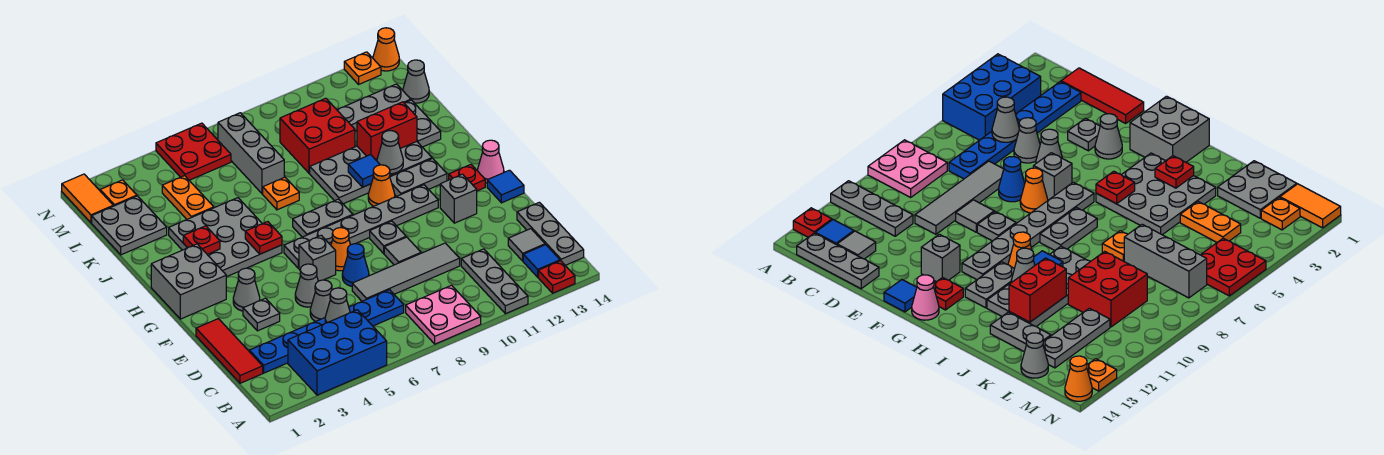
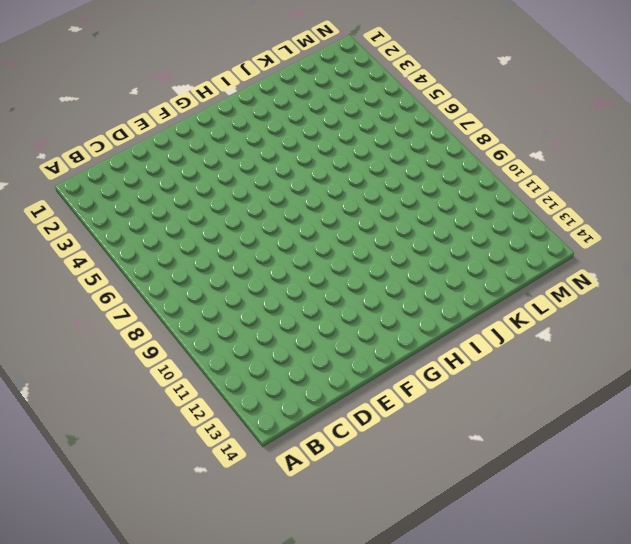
none -> blue brick A3:B5 level 1
none -> pink plate A8:B9 level 1
none -> grey plate A11:C11 level 1
none -> red plate A13 level 1

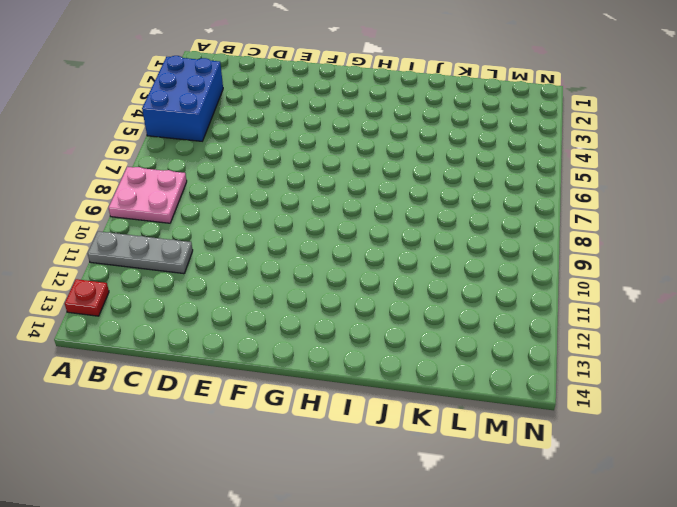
none -> blue tile B13 level 1
none -> grey plate B14:D14 level 1
none -> red tile C1:E1 level 1
none -> blue plate C2:C7 level 1

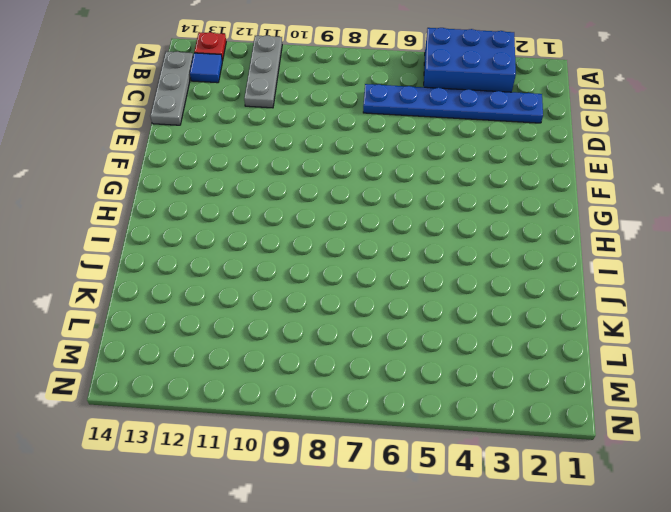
none -> pink plate A8:B9 level 1
none -> red tile C1:E1 level 1
none -> grey tile C13 level 1
none -> grey cone D5 level 1

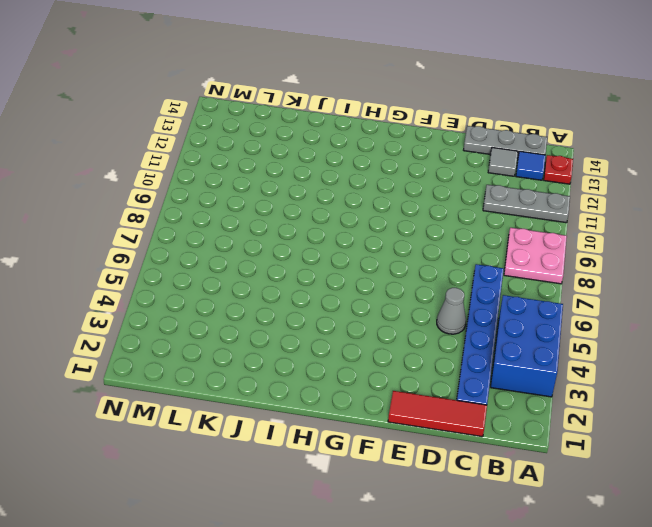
none -> grey tile D7:D10 level 1
none -> grey plate E3 level 1
none -> grey cone E5 level 1
none -> blue cone E7 level 1

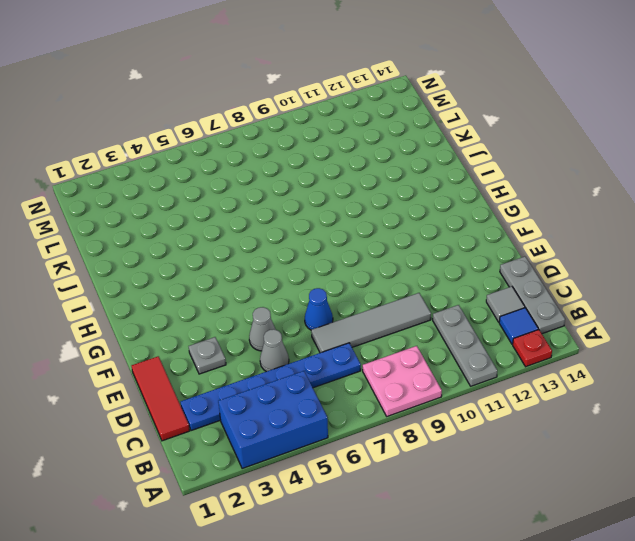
none -> grey tile E9 level 1
none -> grey cone F3 level 1
none -> grey brick F6 level 1
none -> orange cone F7 level 1

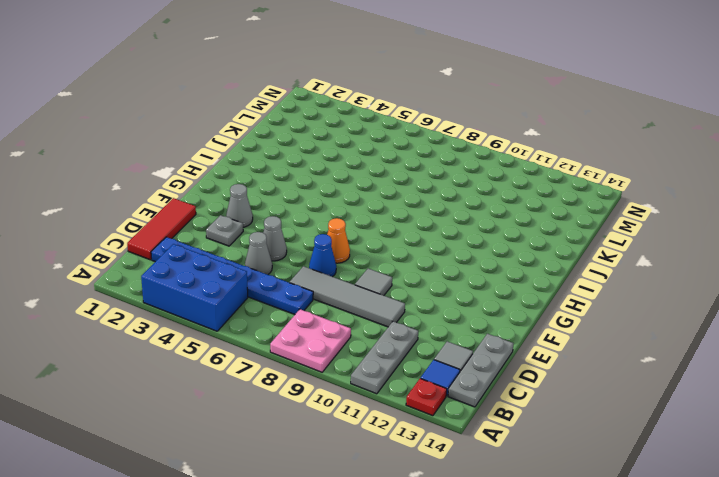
none -> grey brick F6 level 1
none -> grey plate F9 level 1
none -> grey brick F12 level 1
none -> blue tile F14 level 1

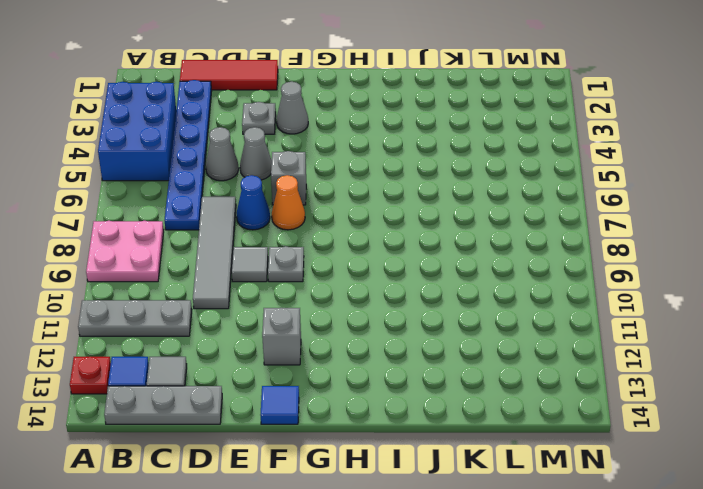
none -> grey brick G1:H2 level 1
none -> grey plate G6:G11 level 1
none -> red plate G13 level 1
none -> pink cone G14 level 1

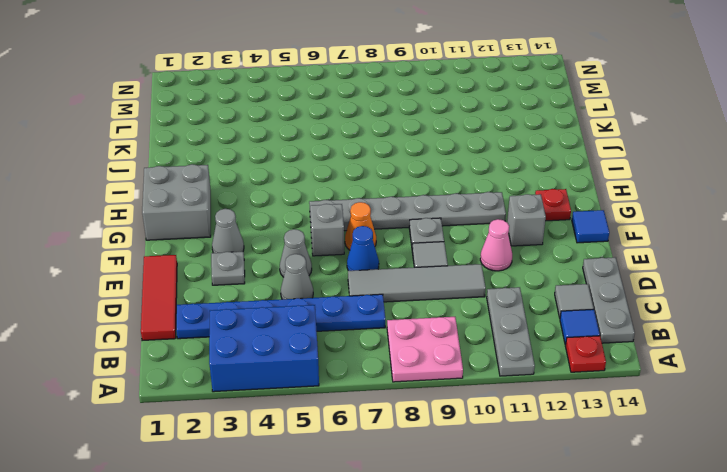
pink cone E11 level 1 -> pink cone G14 level 1
none -> grey plate H3:J5 level 1
none -> grey plate H7:H8 level 1
none -> orange cone H10 level 1
none -> grey plate H11:H12 level 1

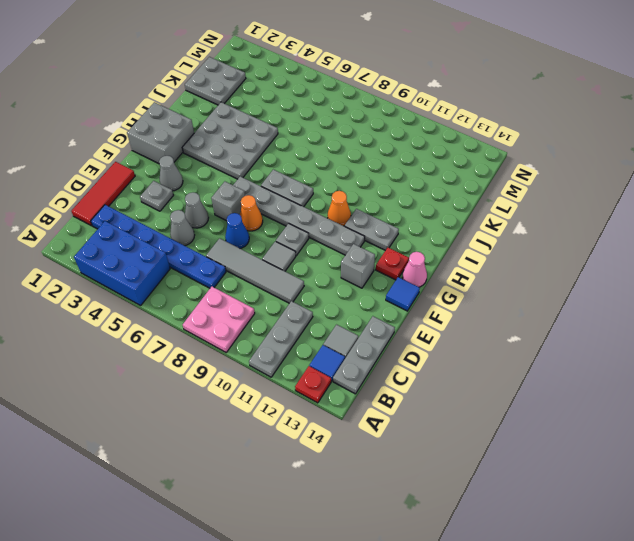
none -> grey plate I9:J12 level 1
none -> orange plate J7 level 1
none -> grey plate J13:K13 level 1
none -> orange plate K4:L4 level 1

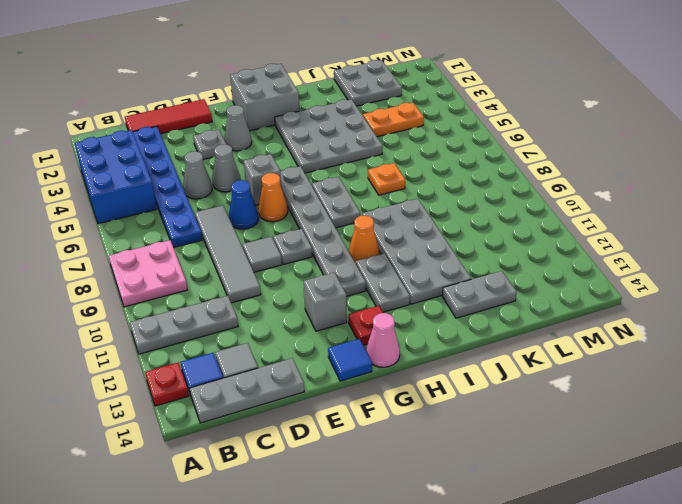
none -> grey brick K7:M7 level 1
none -> red brick K9:L10 level 1
none -> grey plate L11:L13 level 1
none -> grey cone L14 level 1

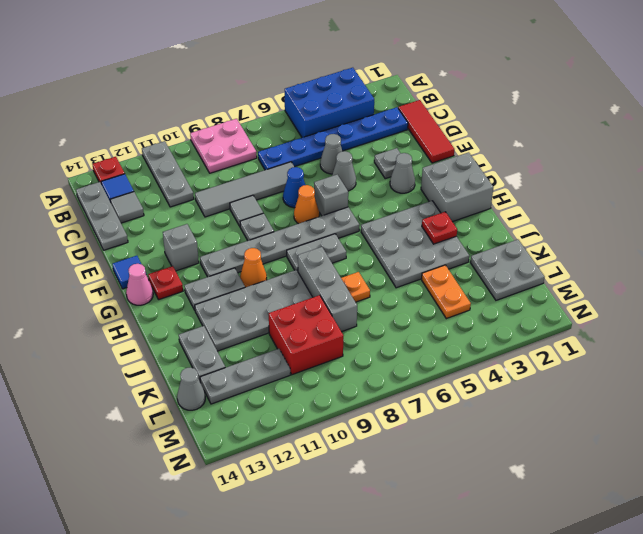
grey brick I8:K8 level 1 -> grey brick K7:M7 level 1
none -> orange tile M1:N1 level 1
none -> orange plate M2 level 1
none -> red plate M5:N6 level 1
none -> orange plate N13 level 1

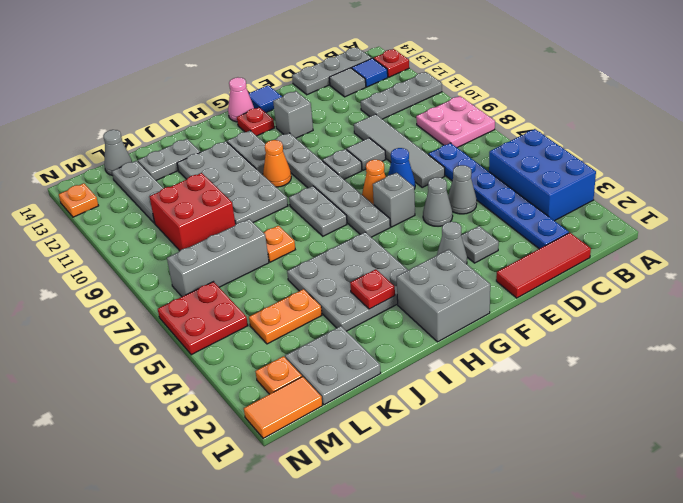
none -> orange cone N14 level 1
none -> grey cone C5 level 2
none -> red plate H5 level 2
none -> blue tile I10 level 2

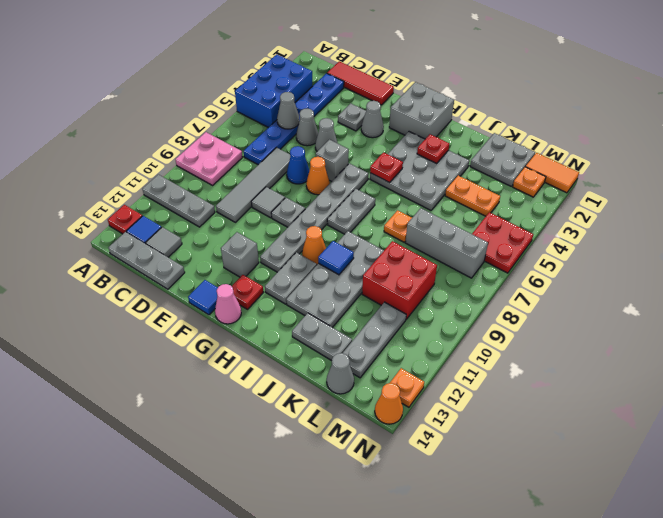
none -> grey cone I11 level 2
none -> red brick J11:J12 level 2

